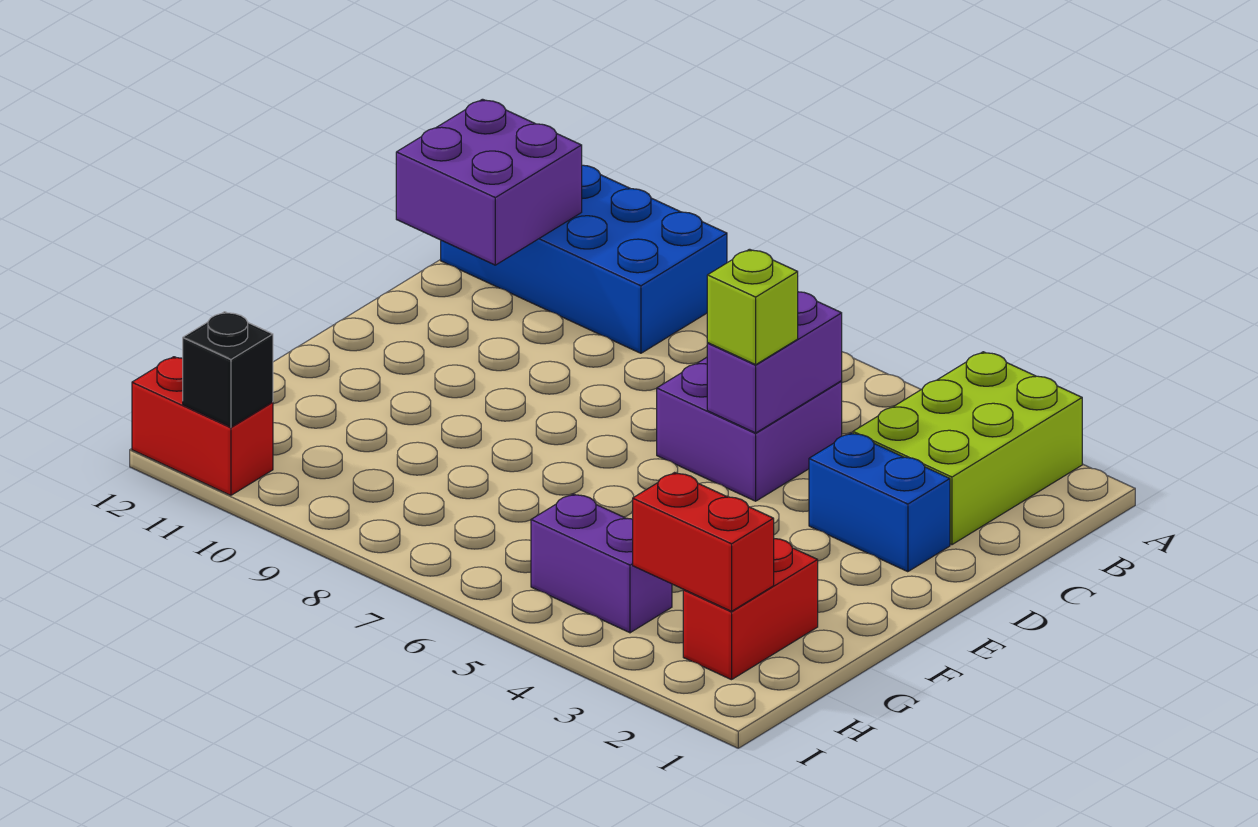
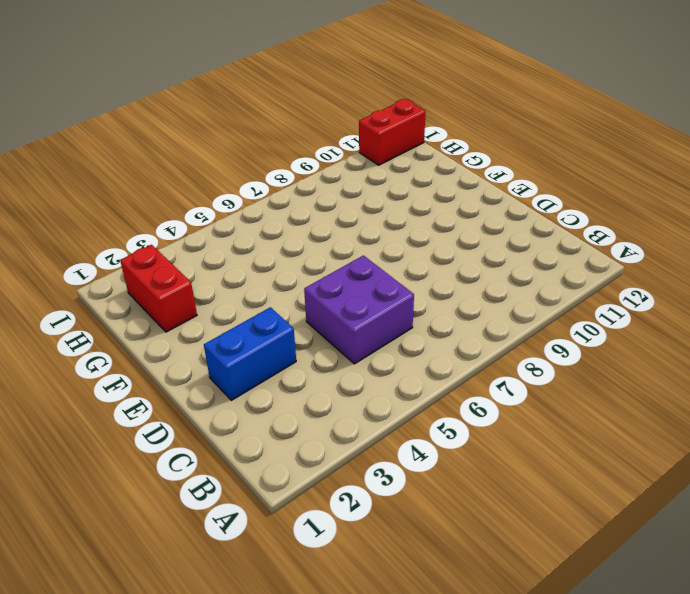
none -> lime brick A2:C3 level 1
none -> blue brick A9:B12 level 1
none -> purple brick H4:H5 level 1

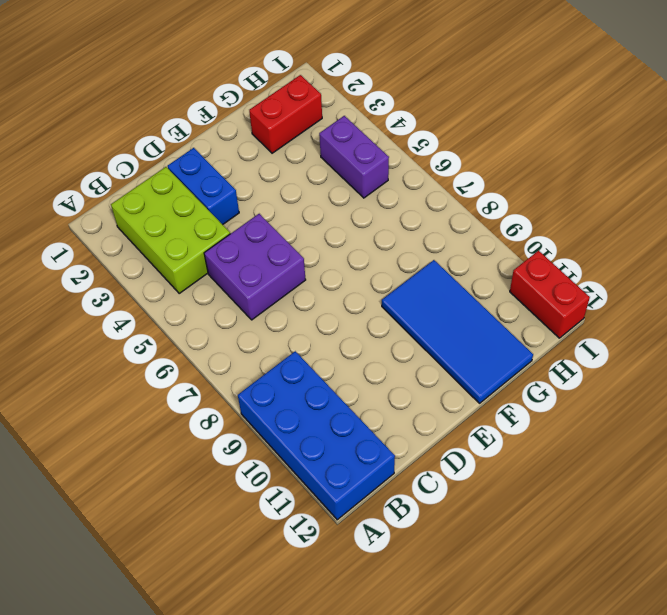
lime brick B2:C4 level 1 -> lime brick A2:C3 level 1
blue tile F9:G12 level 1 -> none
none -> purple brick B11:C12 level 2
none -> purple brick C5:D5 level 2
none -> red brick H2:H3 level 2

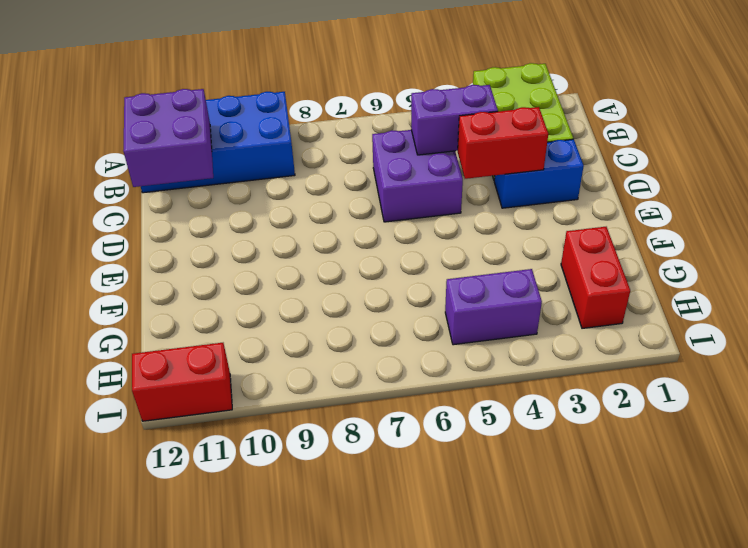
purple brick C4:C5 level 2 -> purple brick C5:D5 level 2
red brick D3:D4 level 2 -> red brick H2:H3 level 2
none -> black brick I11 level 2
none -> lime brick D5 level 3

